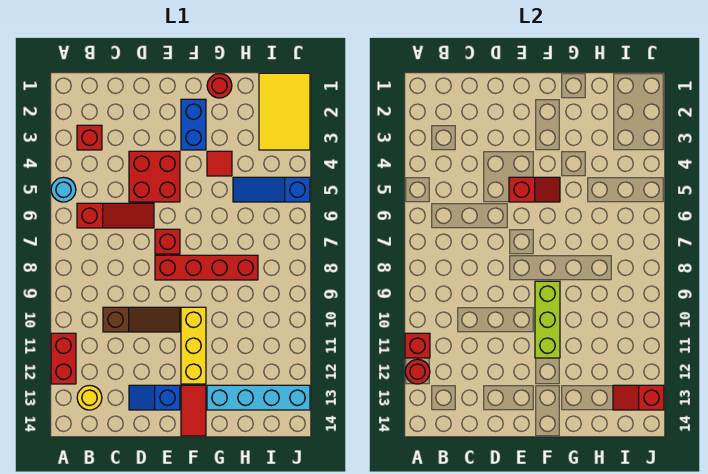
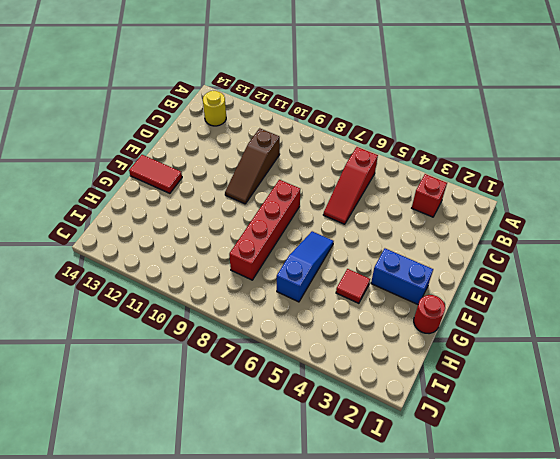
blue slope F6:H6 level 1 top H -> blue slope H5:J5 level 1 top J
none -> cyan round brick A5 level 1
none -> red brick A11:A12 level 1
none -> red brick D4:E5 level 1

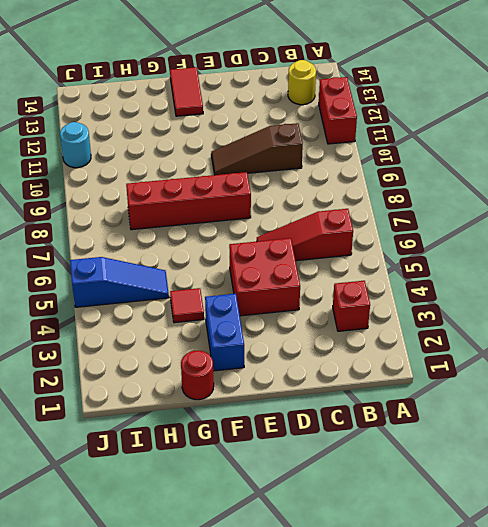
cyan round brick J11 level 1 -> cyan round brick A5 level 1
none -> blue slope D13:E13 level 1 top E
none -> red brick E7 level 1
none -> yellow brick F10:F12 level 1

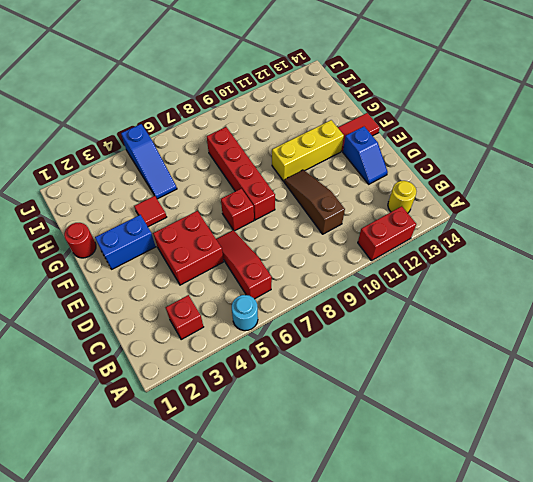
none -> cyan brick G13:J13 level 1
none -> yellow tile I1:J3 level 1
none -> red brick A11 level 2

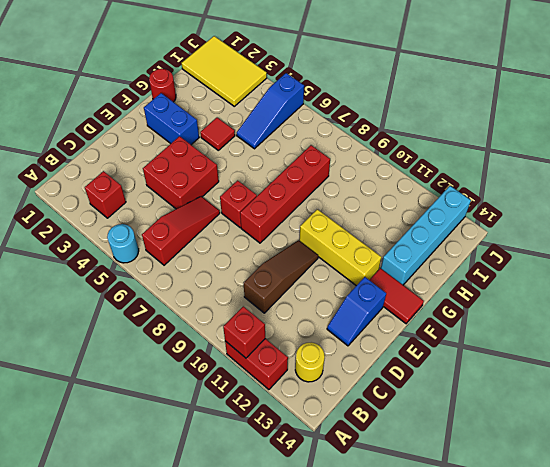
none -> red round brick A12 level 2
none -> red slope E5:F5 level 2 top E
none -> lime brick F9:F11 level 2

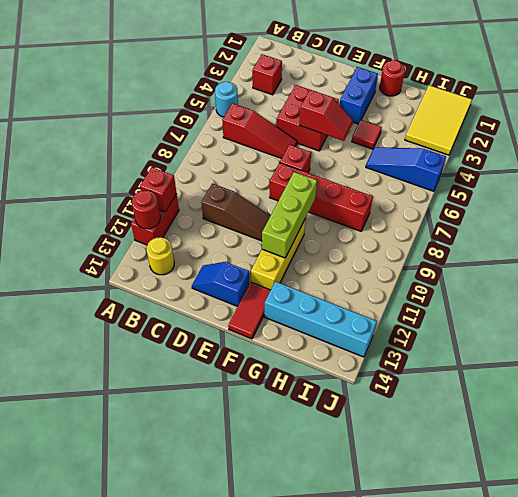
none -> red slope I13:J13 level 2 top J

